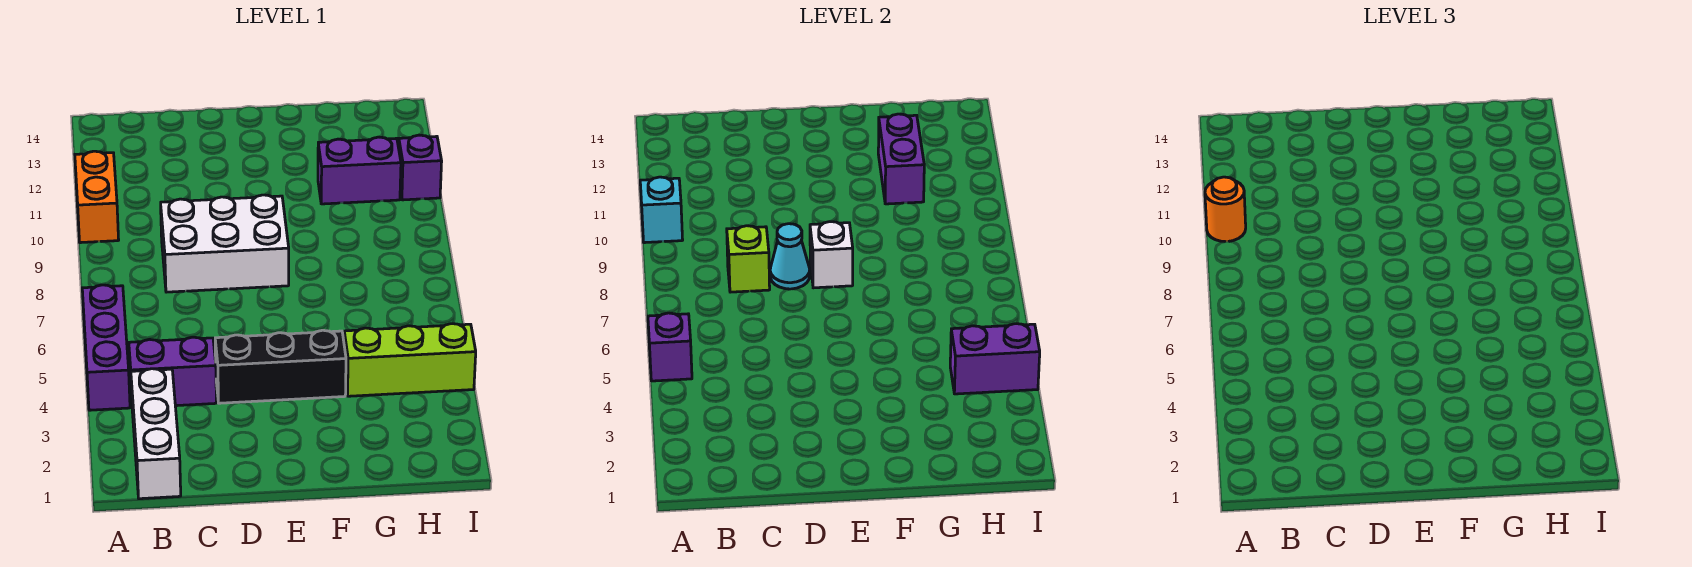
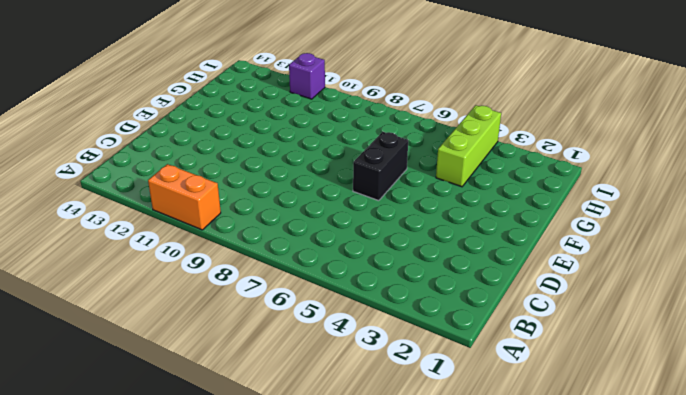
black brick E6:F6 level 1 -> none
none -> purple brick A4:A6 level 1
none -> white brick B1:B3 level 1
none -> purple brick B4:C4 level 1

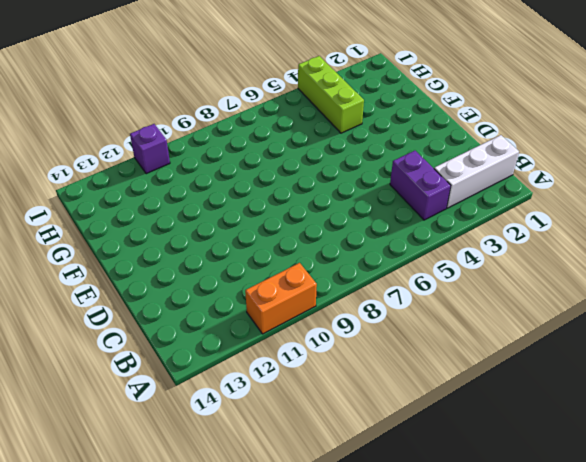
none -> purple brick A4:A6 level 1
none -> white brick C8:E9 level 1
none -> black brick D4:F4 level 1

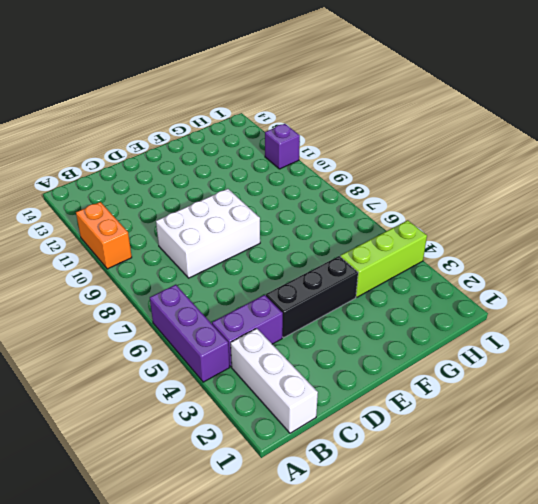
none -> purple brick G11:H11 level 1
none -> purple brick A5 level 2
none -> cyan brick A10 level 2

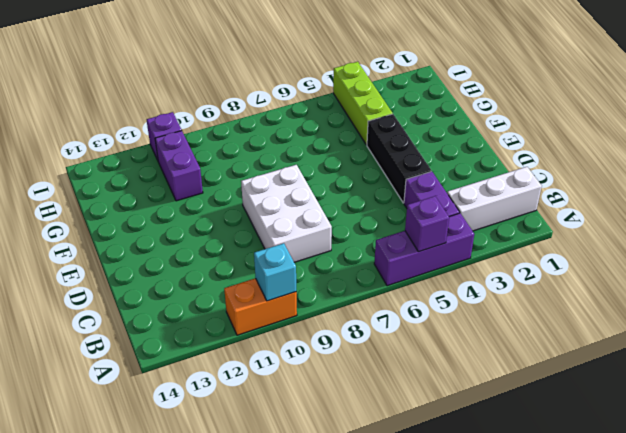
none -> lime brick C8 level 2
none -> cyan cone D8 level 2
none -> white brick E8 level 2

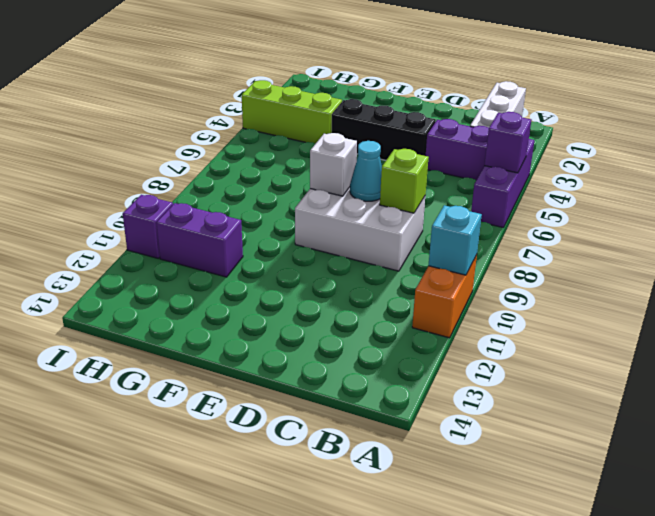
none -> purple brick G11:G12 level 2
none -> purple brick H4:I4 level 2
none -> orange round brick A10 level 3

